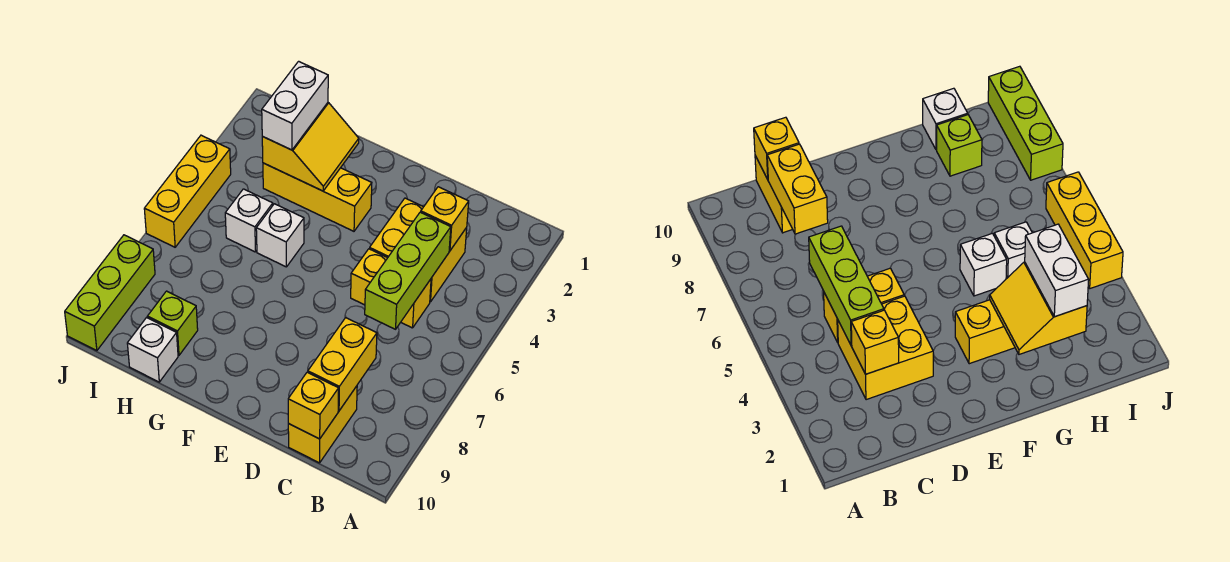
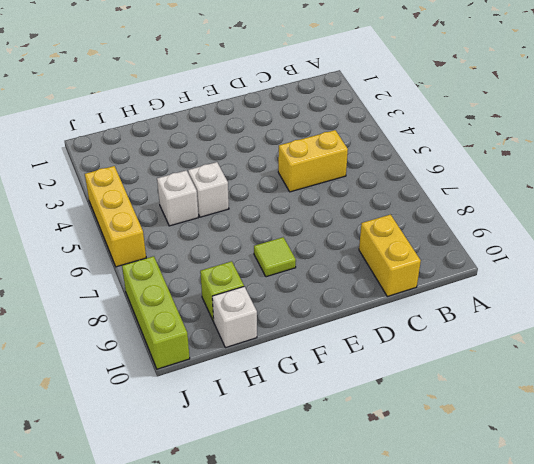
lime tile F8 level 1 -> none
none -> yellow brick C3:D4 level 1
none -> yellow brick F3:H3 level 1
none -> yellow brick C3 level 2

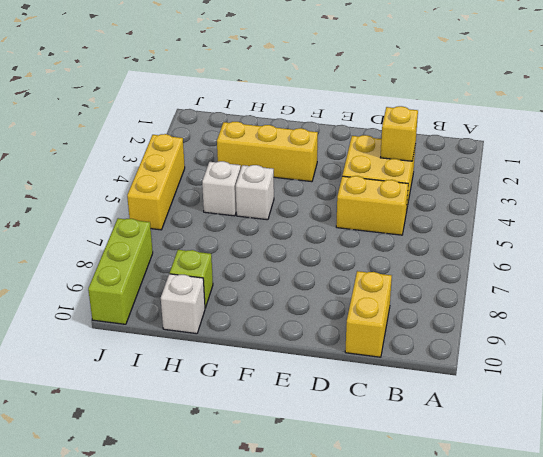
none -> lime brick C4:C6 level 2
none -> yellow brick C8:C9 level 2
none -> yellow brick C10 level 2

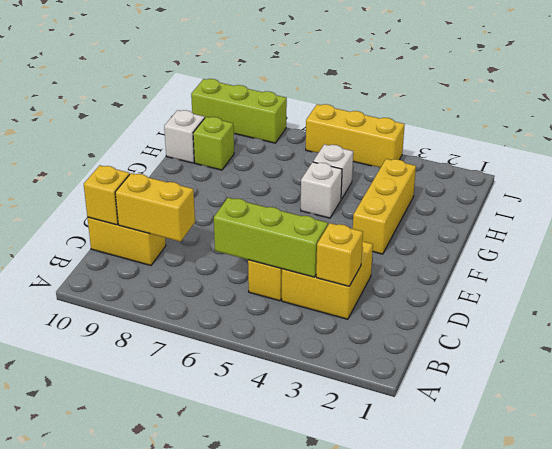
none -> yellow slope G2:H3 level 2 top H
none -> white brick H2:H3 level 3

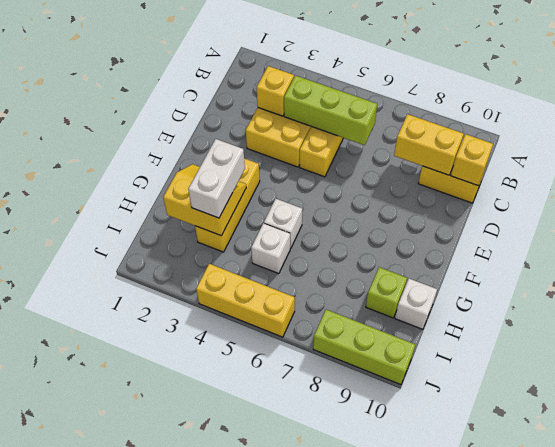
white brick G3:H3 level 3 -> white brick H2:H3 level 3

